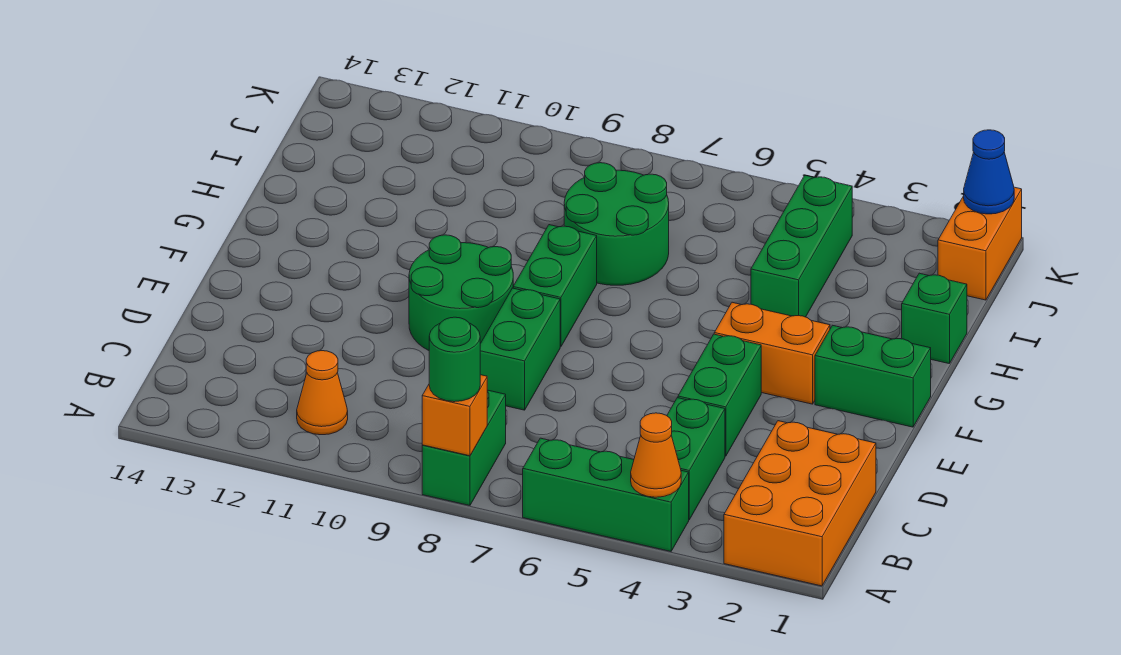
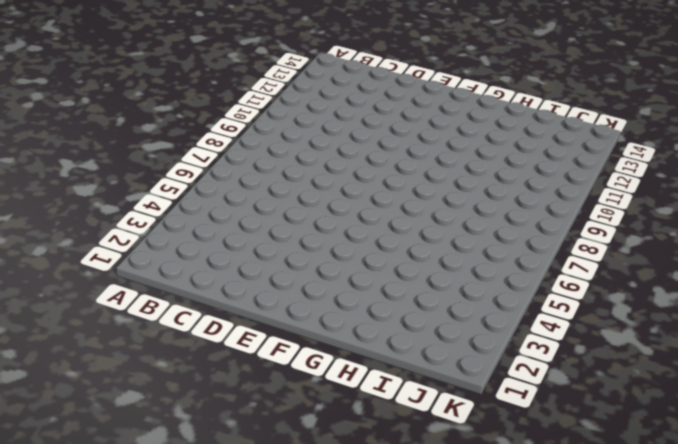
none -> orange brick A1:C2 level 1
none -> green brick A4:A6 level 1
none -> green brick A8:B8 level 1

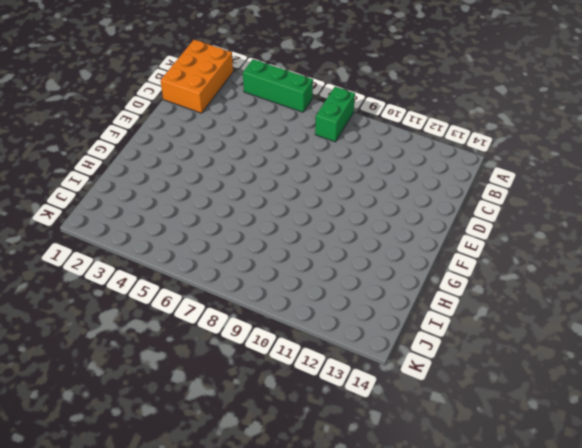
none -> green brick B4:C4 level 1
none -> orange cone B11 level 1
none -> green brick D4:E4 level 1

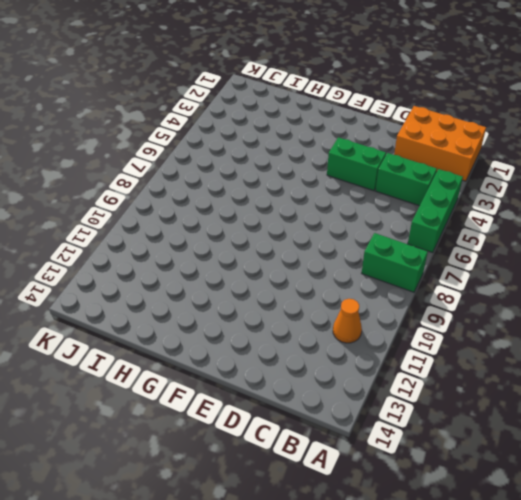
none -> green brick D8:E8 level 1
none -> green round brick E9:F10 level 1
none -> green brick F1:F2 level 1

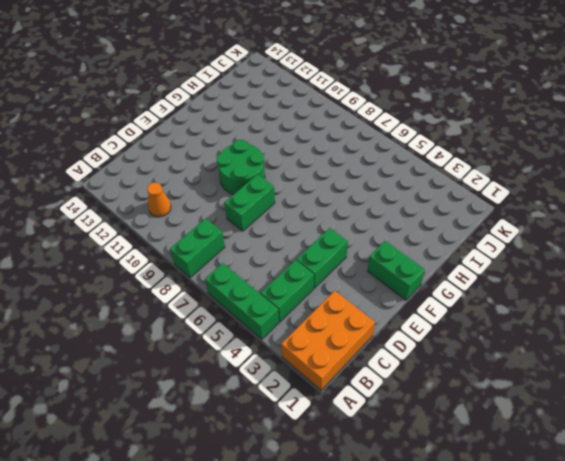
none -> orange brick F3:F4 level 1
none -> green brick F8:G8 level 1
none -> green brick H1 level 1

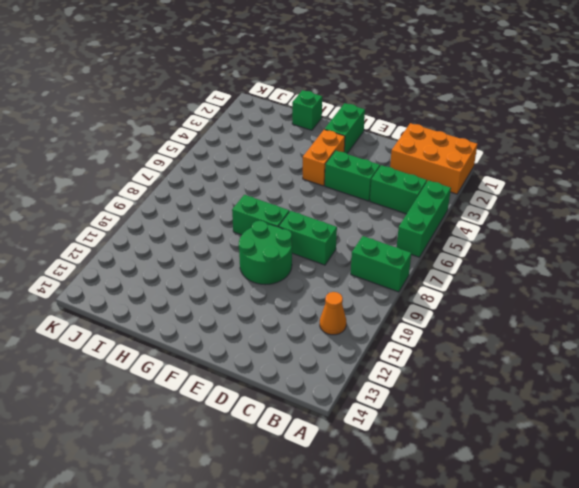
none -> green brick H4:J4 level 1
none -> green round brick H7:I8 level 1
none -> orange brick J1:K1 level 1

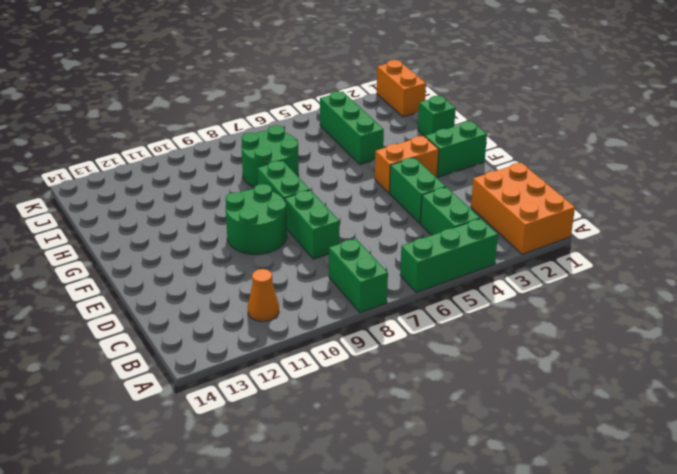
none -> orange cone A4 level 2
none -> orange brick A8 level 2
none -> blue cone K1 level 2

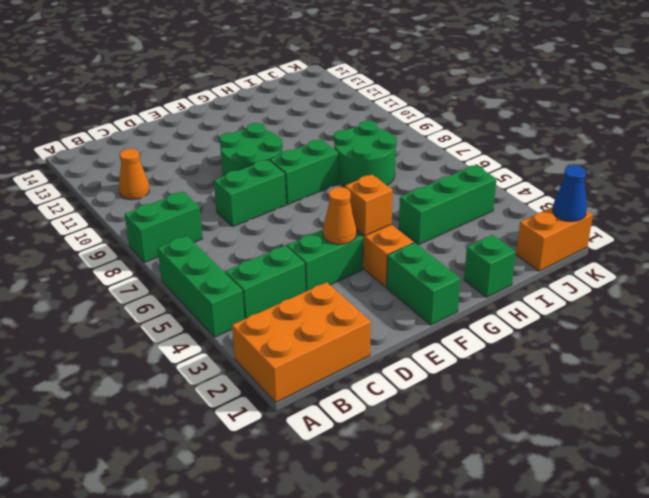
orange cone E4 level 2 -> orange cone A4 level 2
orange brick F4 level 2 -> orange brick A8 level 2
none -> green round brick A8 level 3

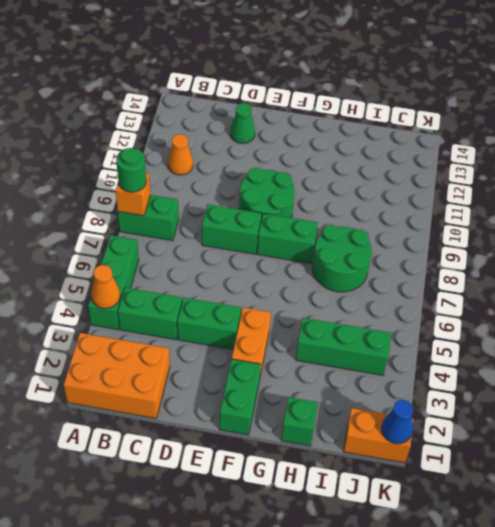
green cone D13 level 1 -> none

